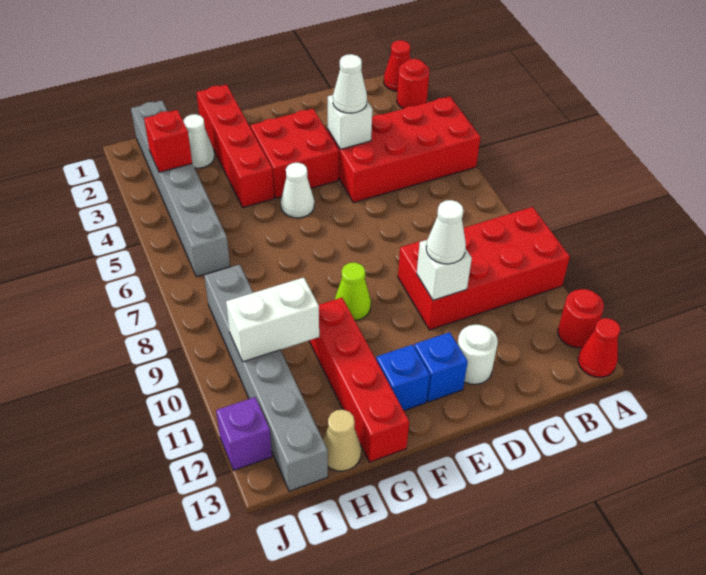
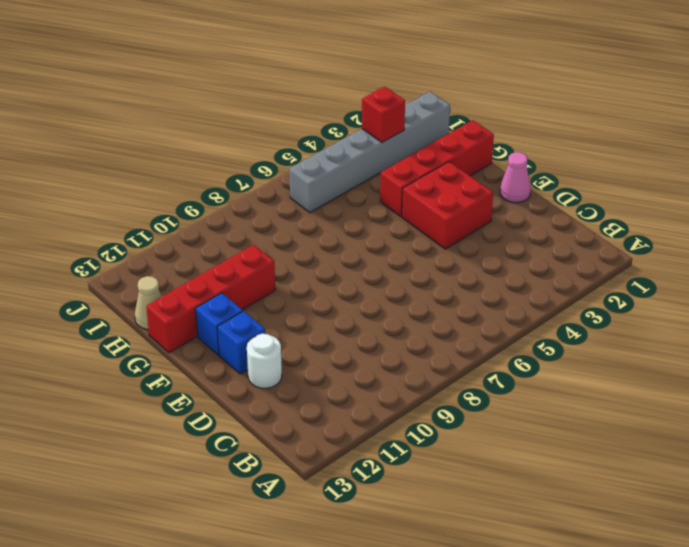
pink cone E1 level 1 -> none
none -> red cone A1 level 1
none -> red round brick A2 level 1
none -> red brick A4:D5 level 1

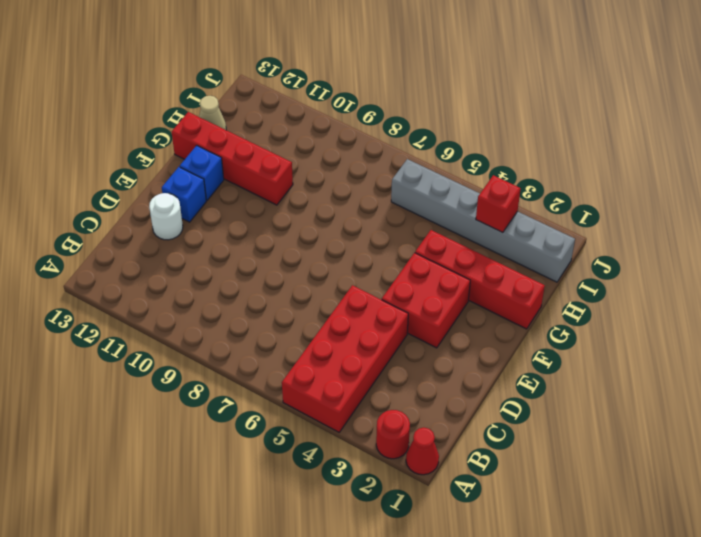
none -> red brick A9:D10 level 1
none -> red round brick A12 level 1
none -> red cone A13 level 1

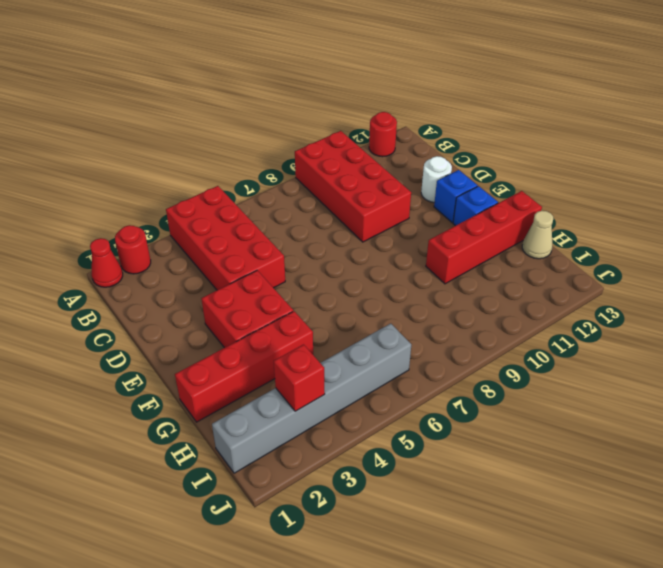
none -> red cone A13 level 1
none -> white cone F5 level 1
none -> lime cone F9 level 1

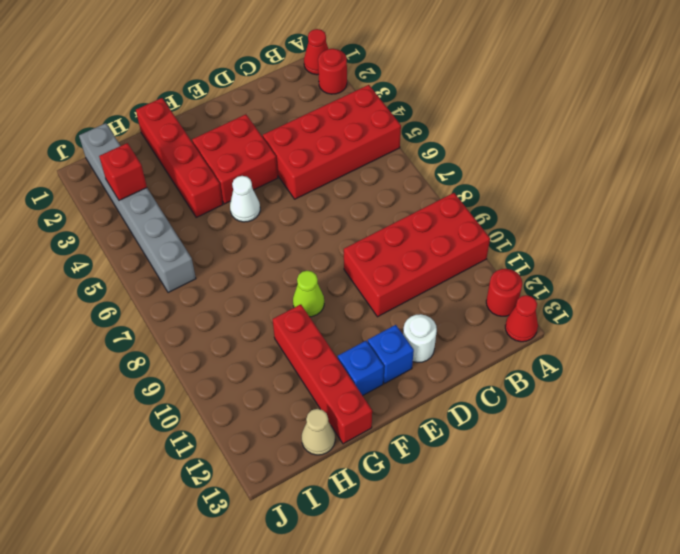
none -> white cone H2 level 1
none -> grey brick I8:I13 level 1
none -> purple brick J12 level 1

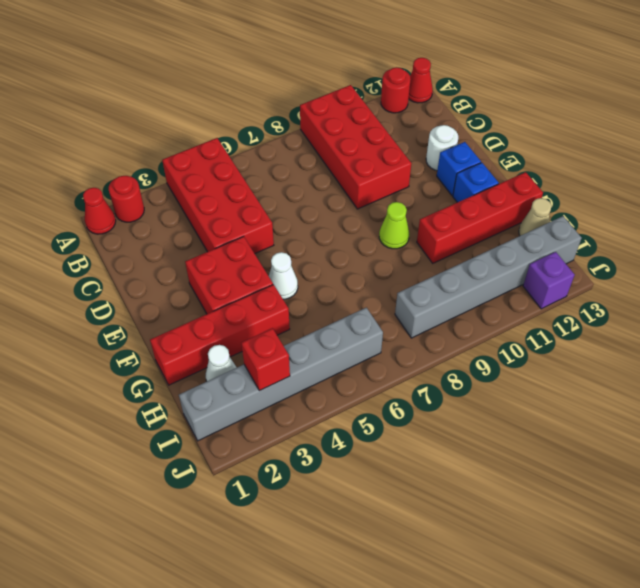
none -> white brick D4 level 2
none -> white brick D10 level 2
none -> white brick H10:I10 level 2

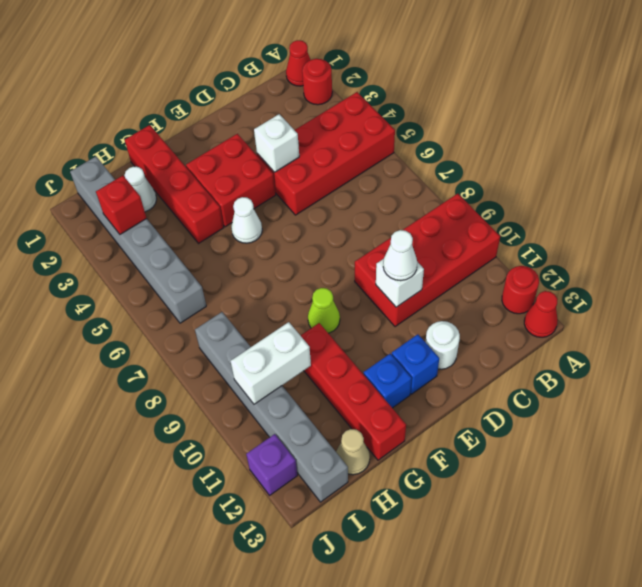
none -> white cone D4 level 3

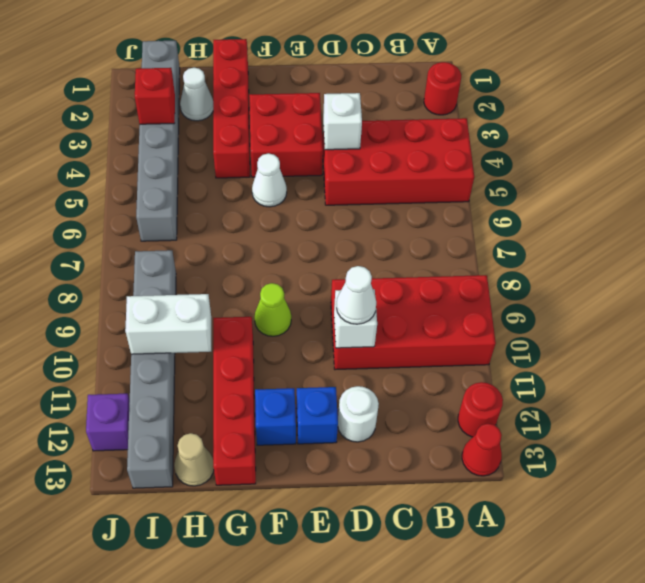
none -> red cone A1 level 1
none -> white cone D4 level 3

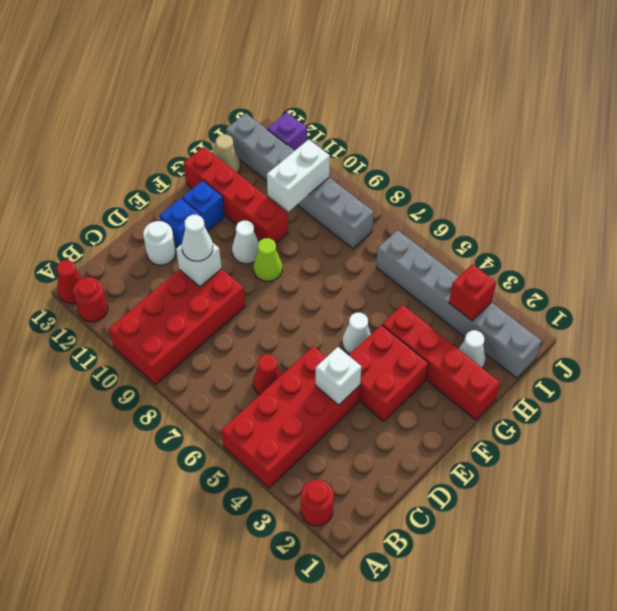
red cone C6 level 1 -> red cone A1 level 1
white cone F10 level 1 -> white cone D4 level 3

